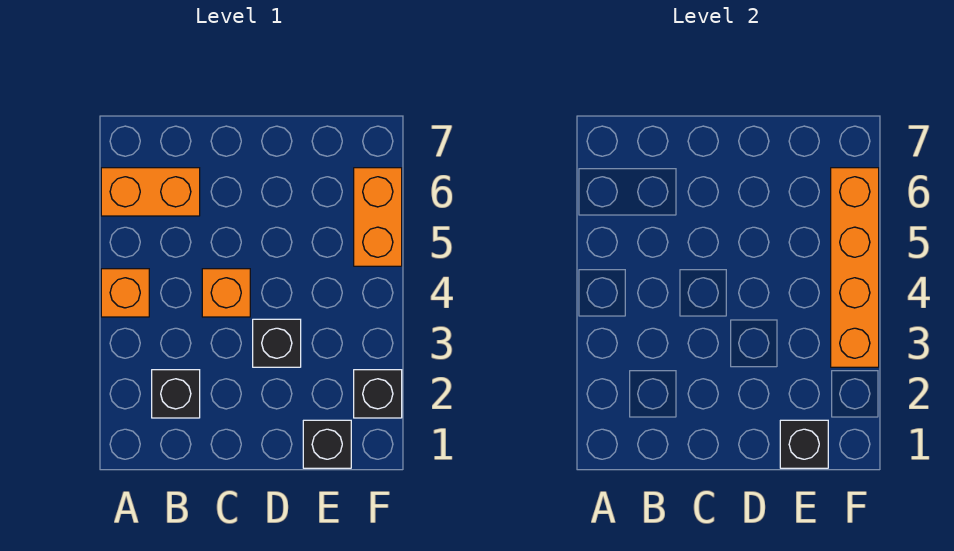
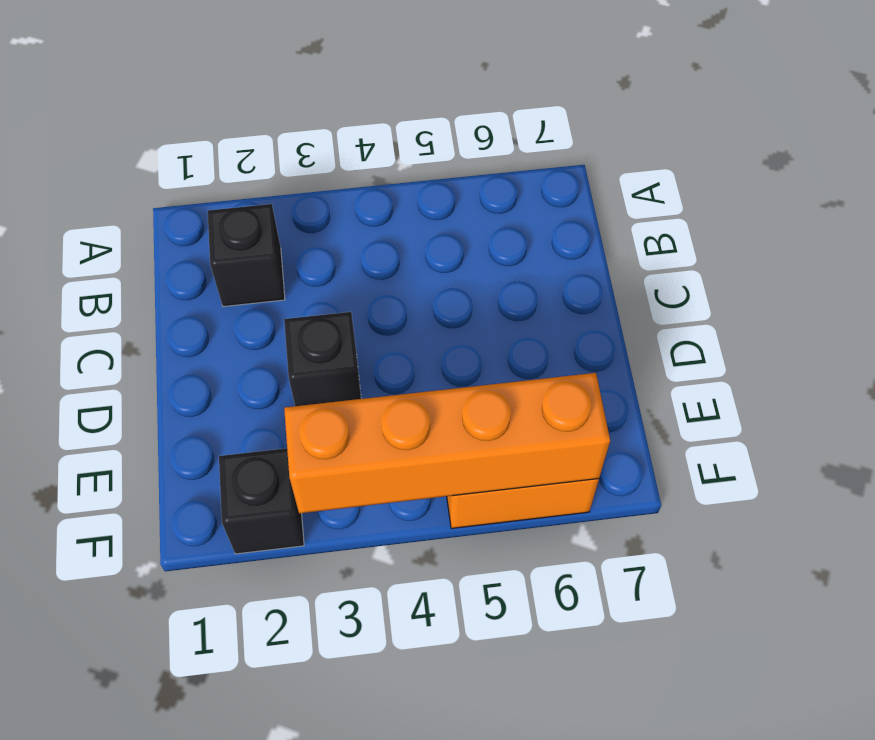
none -> orange brick A4 level 1
none -> orange brick A6:B6 level 1

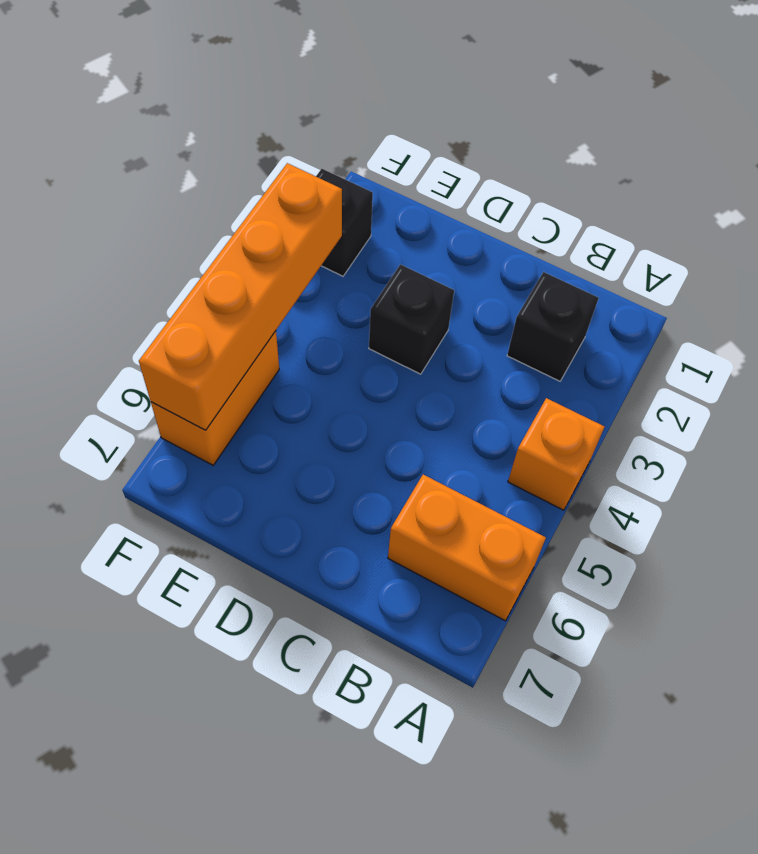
none -> orange brick C4 level 1
none -> black brick E1 level 1

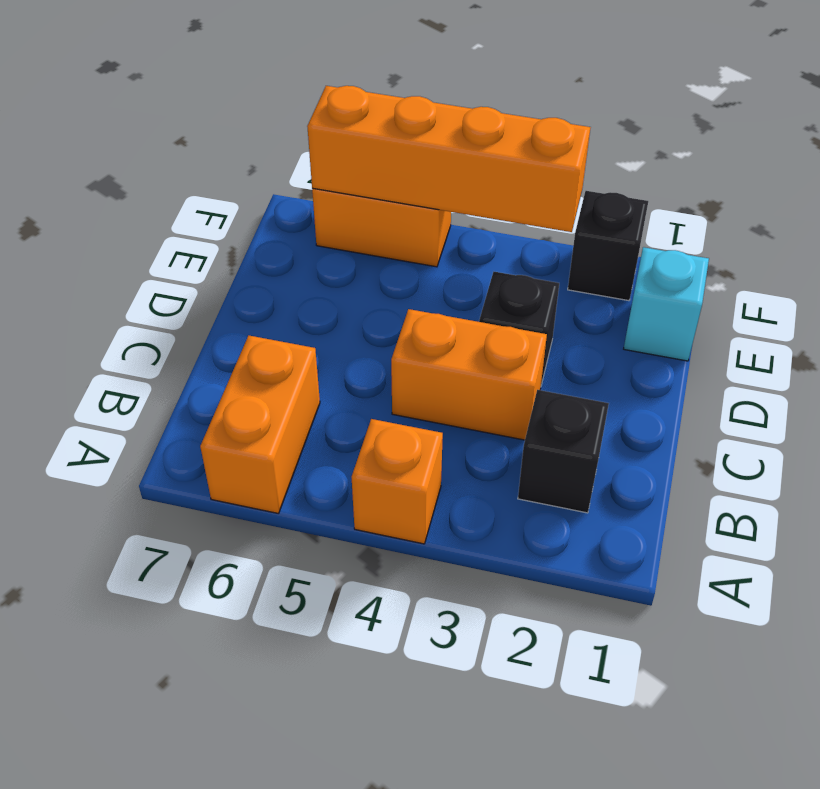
orange brick C3:C4 level 1 -> orange brick C4 level 1
cyan brick E1 level 1 -> black brick E1 level 1
none -> black brick E1 level 2

